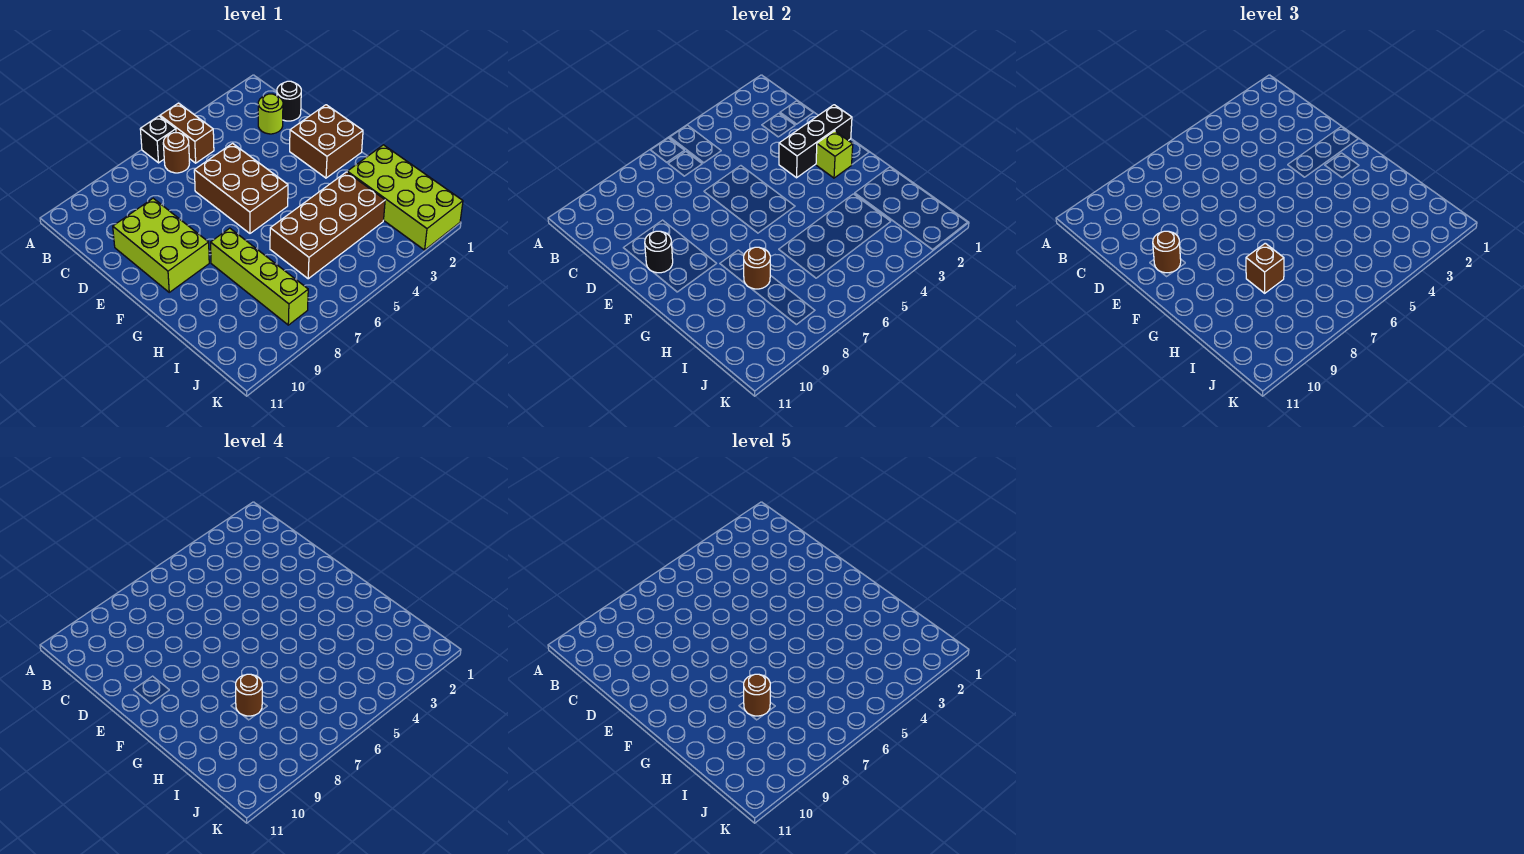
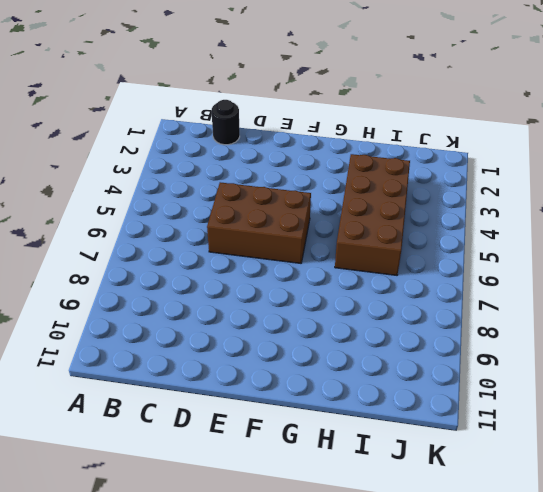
none -> brown brick A5:B5 level 1
none -> black brick A6 level 1
none -> brown round brick B6 level 1

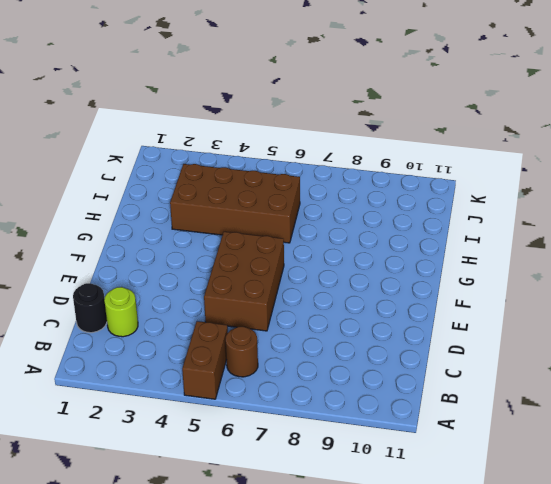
none -> black brick A6 level 1
none -> lime brick D9:F10 level 1
none -> brown brick E1:F2 level 1

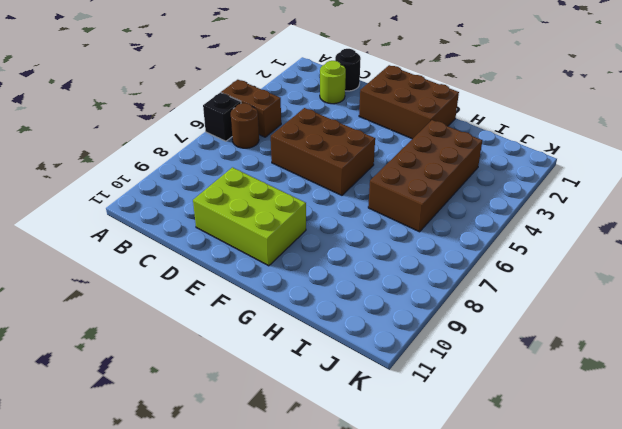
brown brick E1:G2 level 1 -> brown brick E1:F2 level 1
none -> lime brick G8:J8 level 1
none -> lime brick H1:K2 level 1
none -> black brick E1:E3 level 2

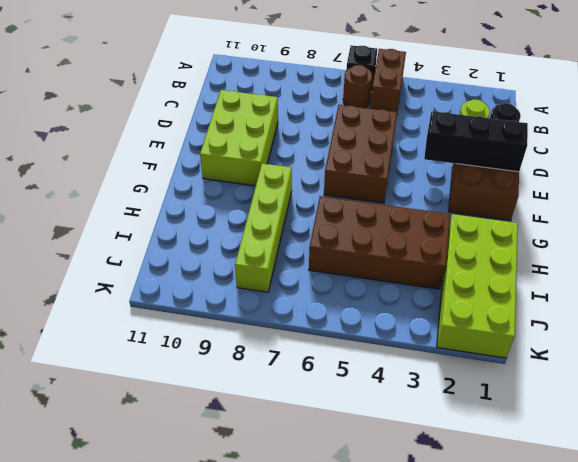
none -> black round brick E10 level 2
none -> lime brick F2 level 2
none -> brown round brick H8 level 2

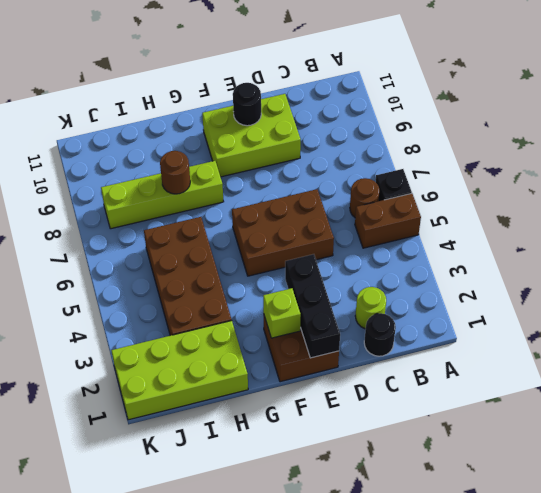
none -> brown round brick E10 level 3
none -> brown brick H8 level 3
none -> brown round brick H8 level 4

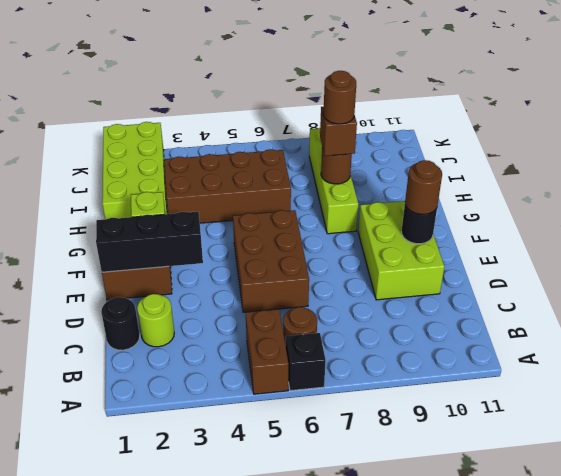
none -> brown round brick H8 level 5

